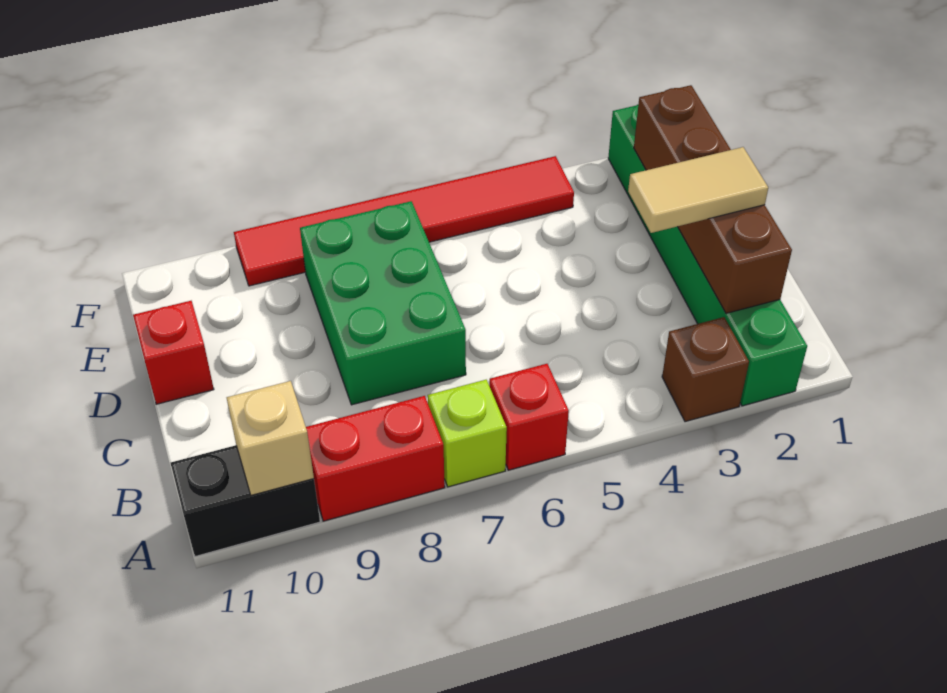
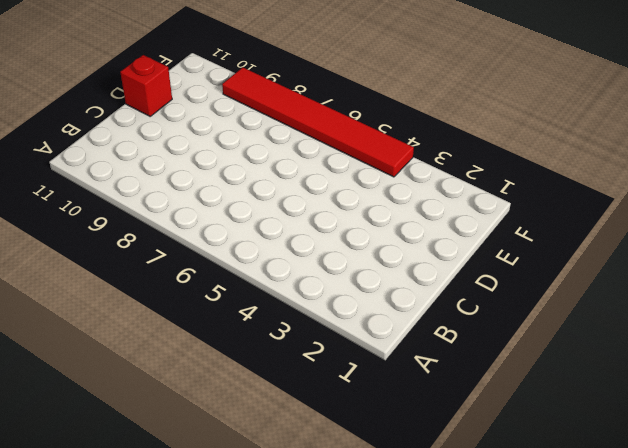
none -> green brick A2:F2 level 1
none -> brown brick A3 level 1
none -> red brick A6 level 1

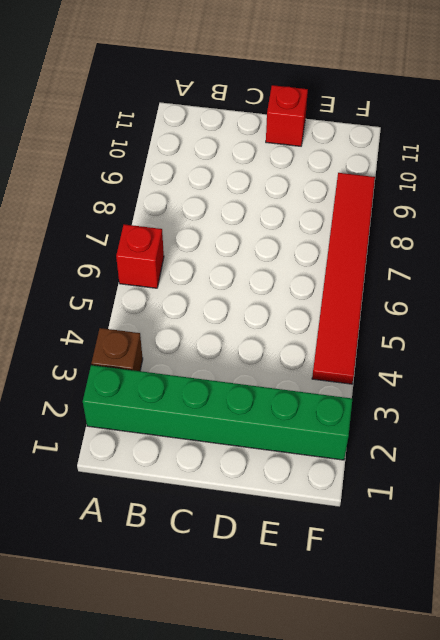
none -> lime brick A7 level 1
none -> red brick A8:A9 level 1
none -> black brick A10:A11 level 1

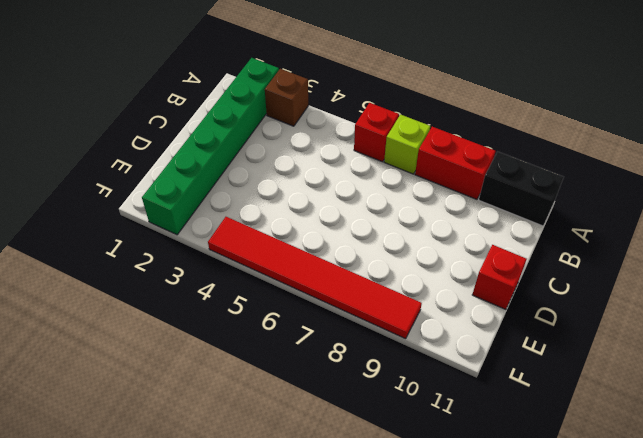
none -> green brick C7:E8 level 1
none -> tan brick A10 level 2
none -> brown brick B2:E2 level 2

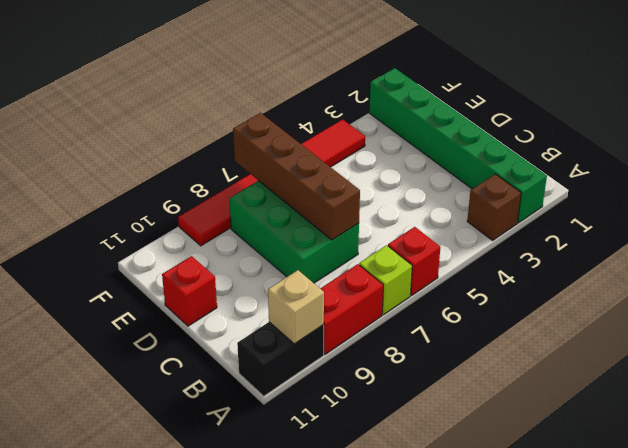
brown brick C7:F7 level 2 -> brown brick B2:E2 level 2
none -> tan tile C2:C3 level 3

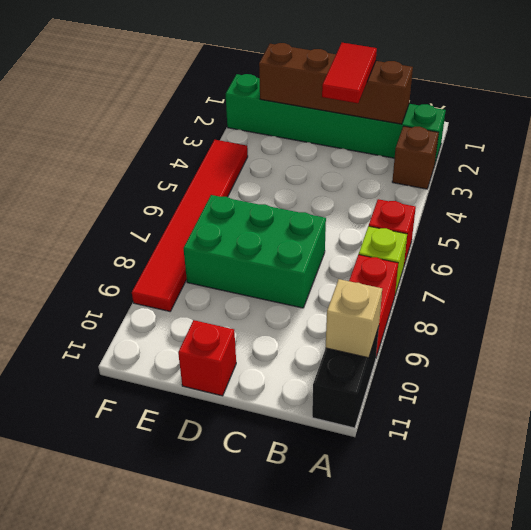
red tile C2:C3 level 3 -> tan tile C2:C3 level 3

